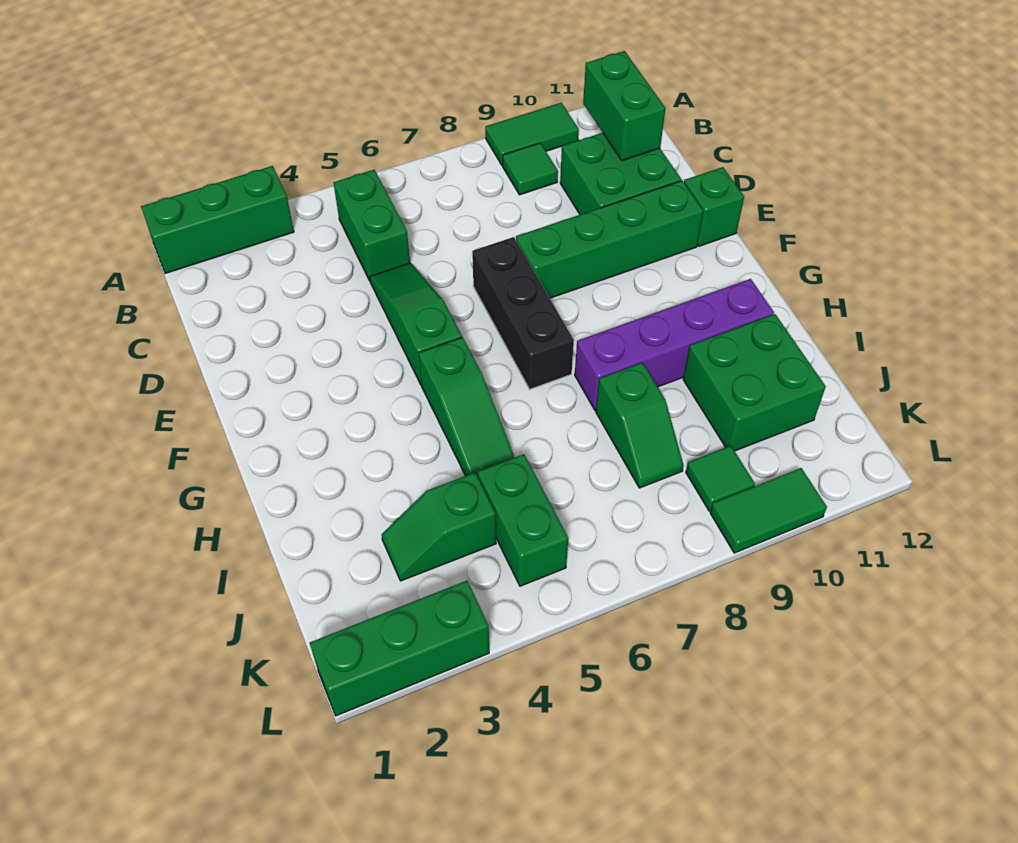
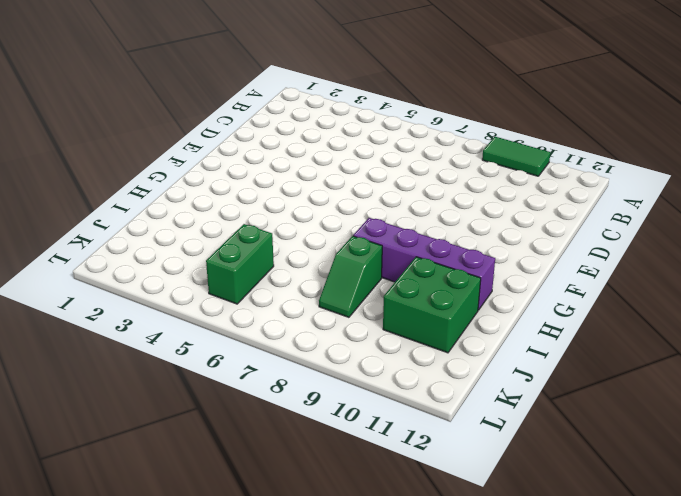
none -> green brick A1:A3 level 1
none -> green brick B5:C5 level 1
none -> green tile B9 level 1

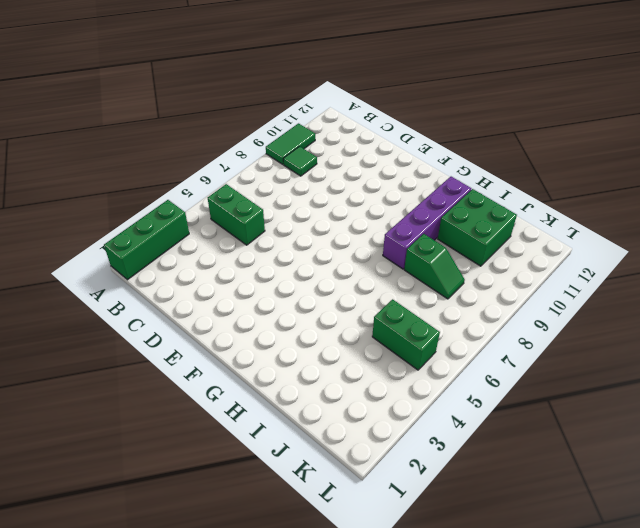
none -> green brick C10:D11 level 1
none -> green slope D5:F5 level 1 top F
none -> black brick E7:G7 level 1

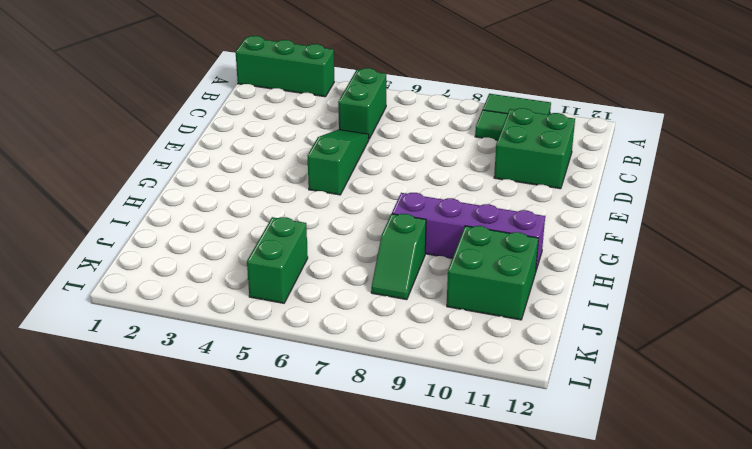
none -> black brick E7:G7 level 1
none -> green brick E8:E11 level 1
none -> green brick E12 level 1

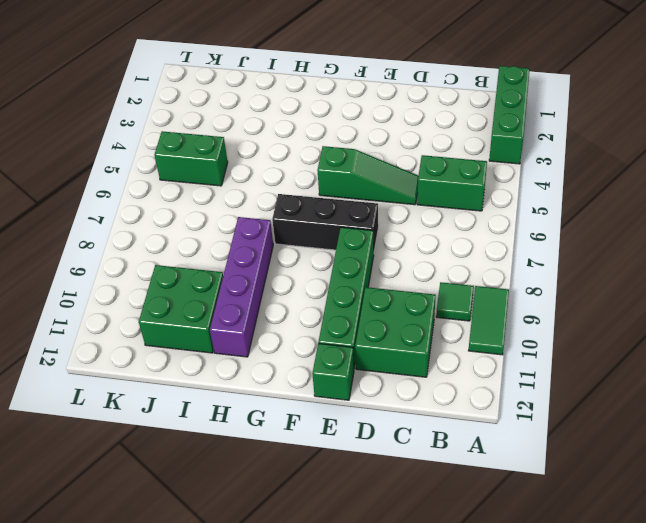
none -> green slope G5:I5 level 1 top G
none -> green slope I8:J8 level 1 top I
none -> green slope J3:J4 level 1 top 4

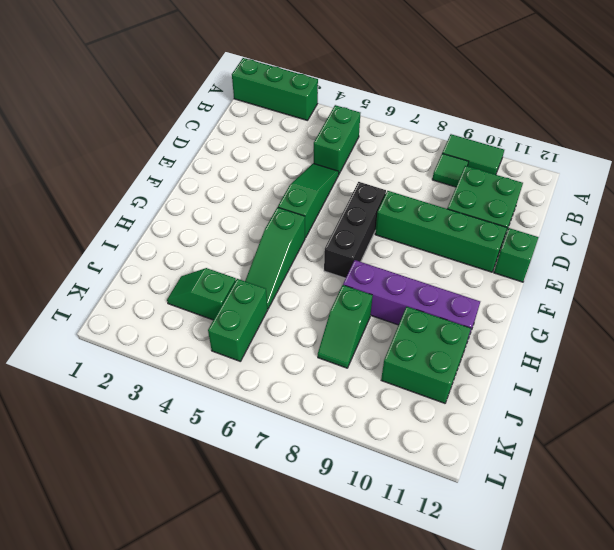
none -> green tile K9 level 1
none -> green brick L1:L3 level 1
none -> green tile L9:L10 level 1

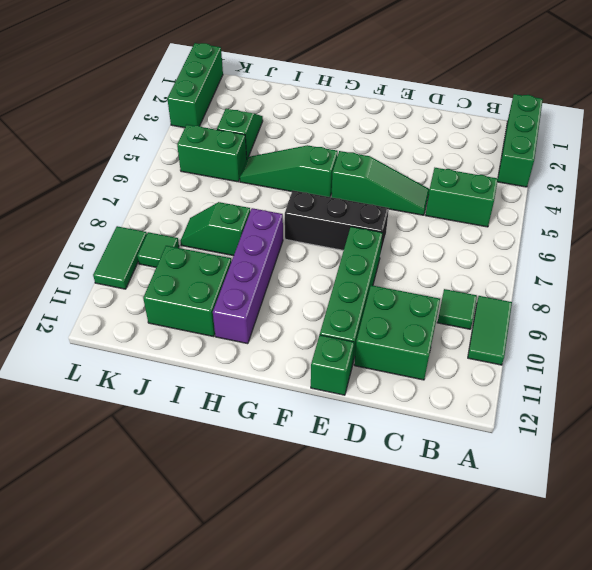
none -> green brick B11:C11 level 2

